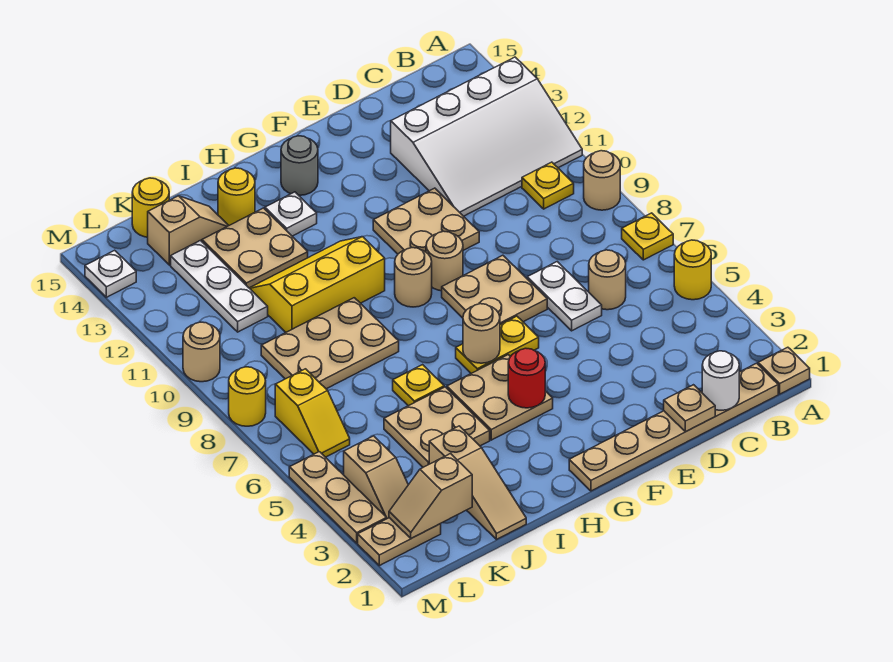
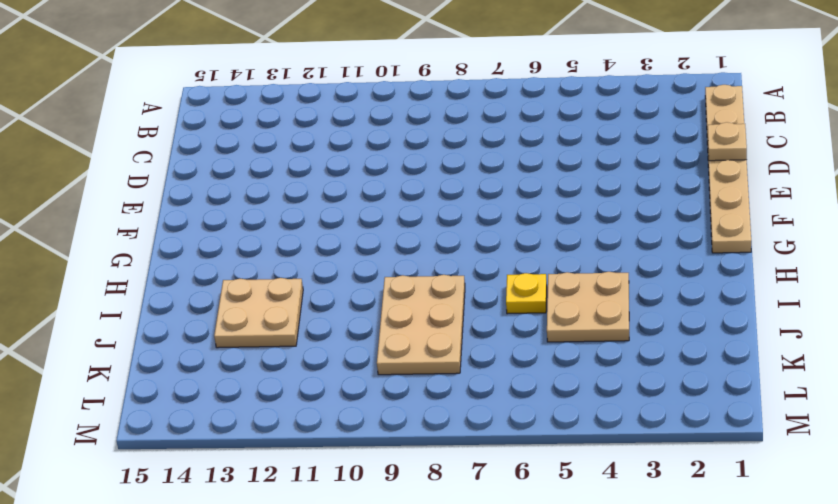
none -> tan plate A1 level 1
none -> yellow round brick A5 level 1
none -> yellow plate A7 level 1
none -> tan round brick A9 level 1

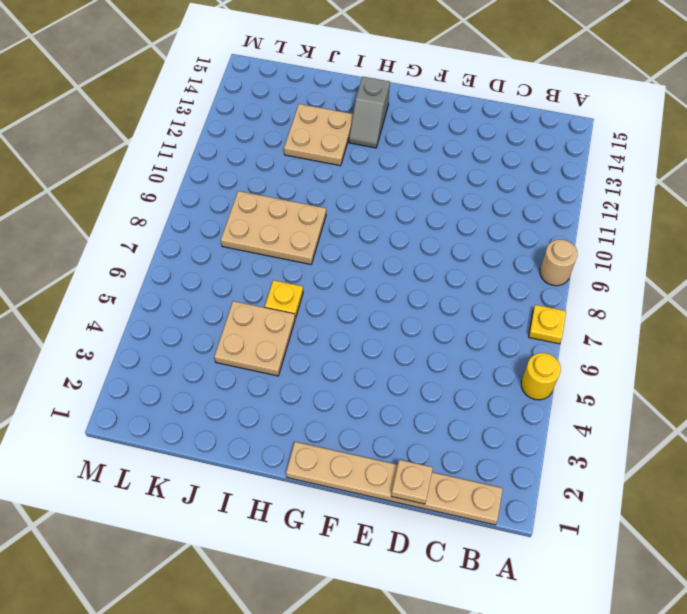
grey slope H13:H14 level 1 top 14 -> white plate H13 level 1
none -> tan plate A1 level 1
none -> white slope A11:D13 level 1 top 13
none -> yellow plate B10 level 1
none -> tan round brick C6 level 1

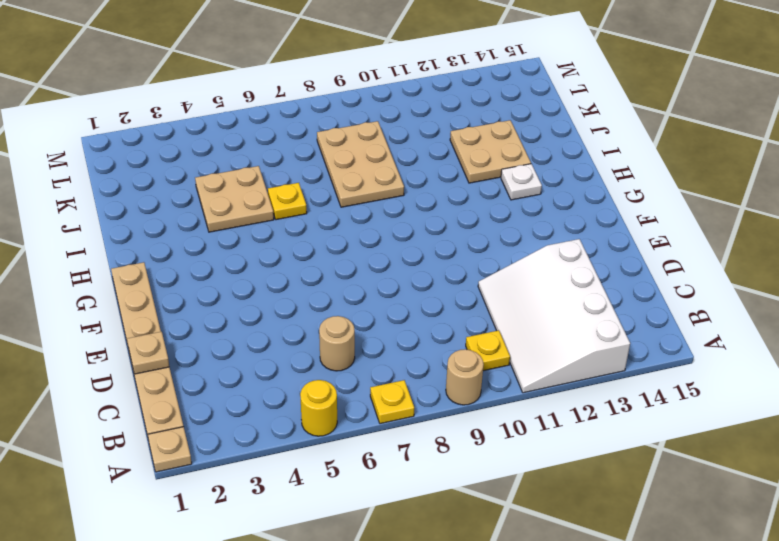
none -> white plate D6:D7 level 1
none -> tan plate E7:F8 level 1
none -> tan plate E10:F11 level 1
none -> yellow plate F6:G6 level 1

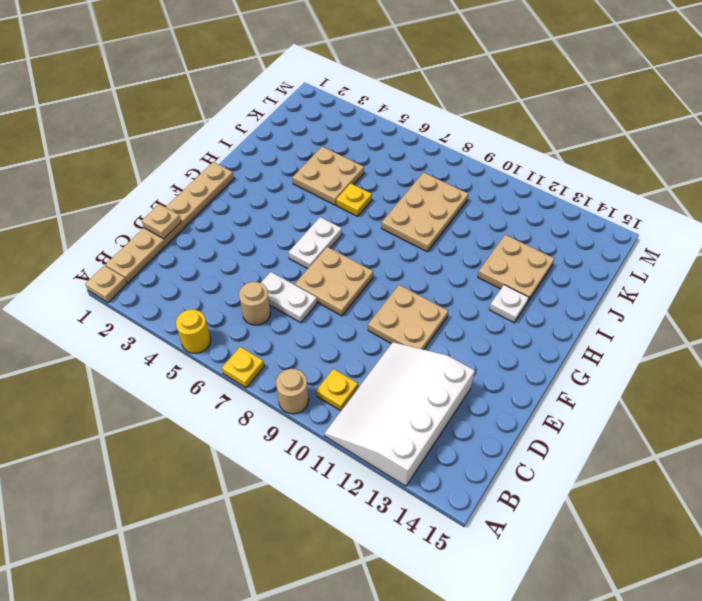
white plate F6:G6 level 1 -> yellow plate F6:G6 level 1
none -> tan round brick F9 level 1
none -> tan plate G4:H5 level 1
none -> tan round brick G9 level 1
none -> grey round brick G14 level 1

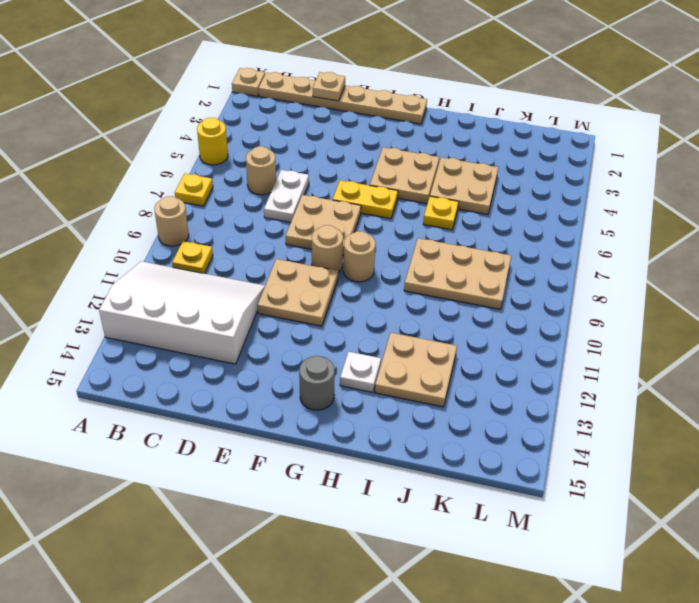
none -> yellow slope H10:J11 level 1 top 10
none -> yellow round brick I14 level 1
none -> tan slope J1:J3 level 1 top 3
none -> tan slope J14:K14 level 1 top K

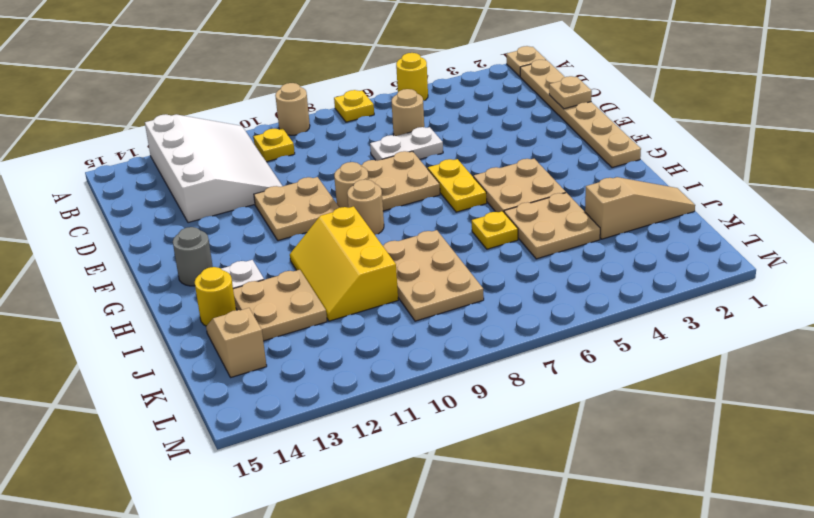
none -> white plate K11:K13 level 1
none -> yellow round brick K15 level 1
none -> tan plate L2:M2 level 1
none -> tan slope L3:L4 level 1 top 4

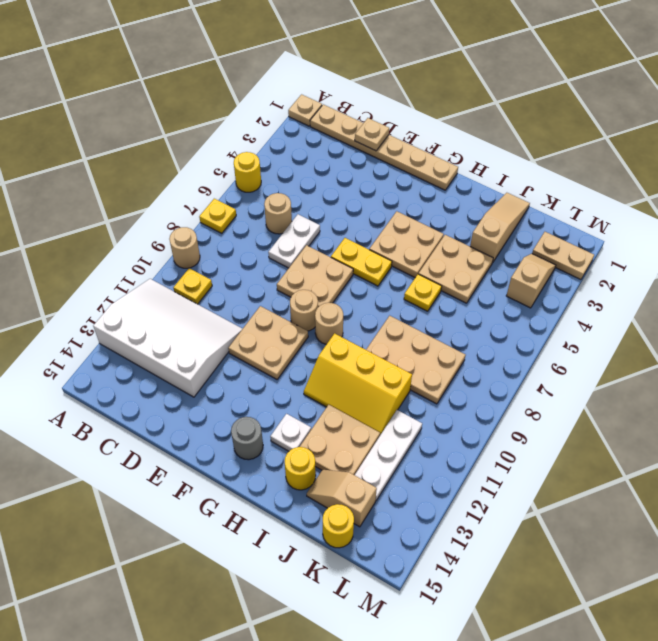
none -> yellow slope L6:L7 level 1 top 7
none -> tan plate M3:M5 level 1
none -> yellow round brick M8 level 1
none -> tan round brick M10 level 1

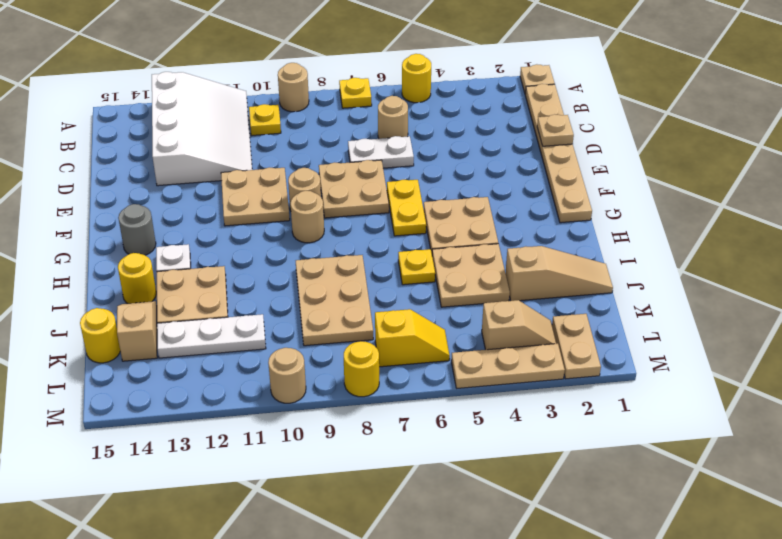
none -> yellow slope H10:J11 level 1 top 10
none -> white plate M14 level 1
none -> white round brick C1 level 2
none -> red round brick G4 level 2

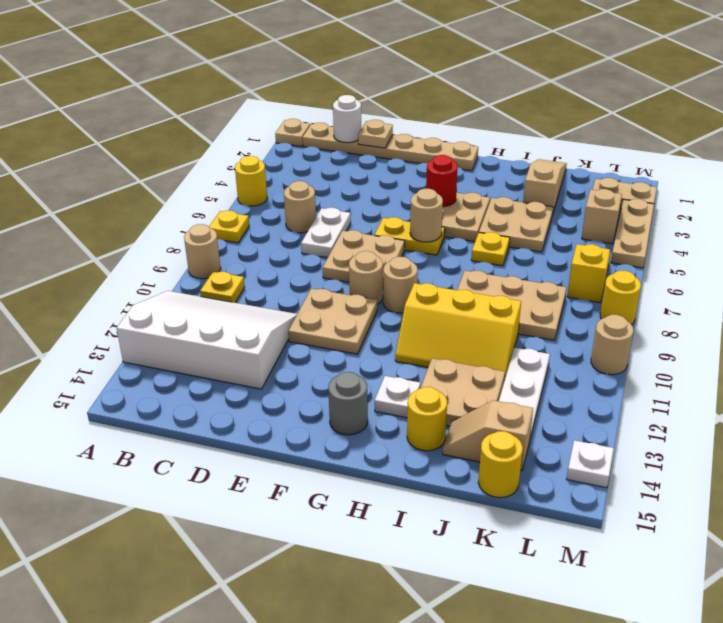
none -> tan slope K2:L2 level 2 top K

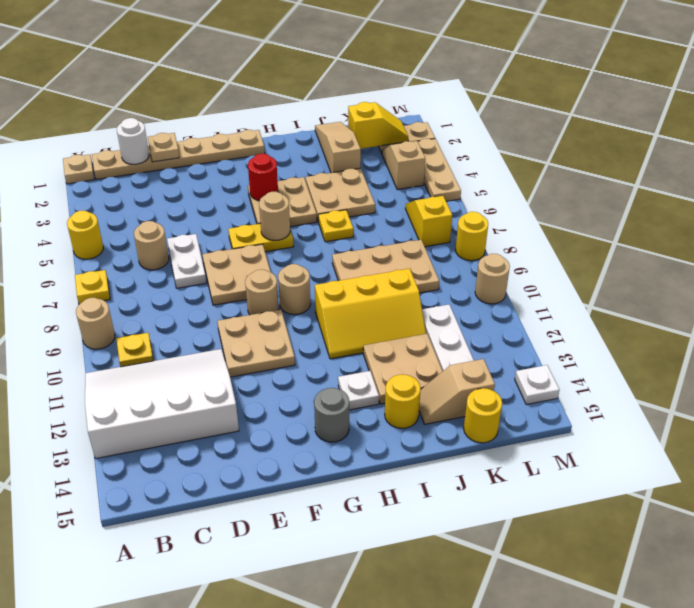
yellow slope K2:L2 level 2 top K -> tan slope K2:L2 level 2 top K

